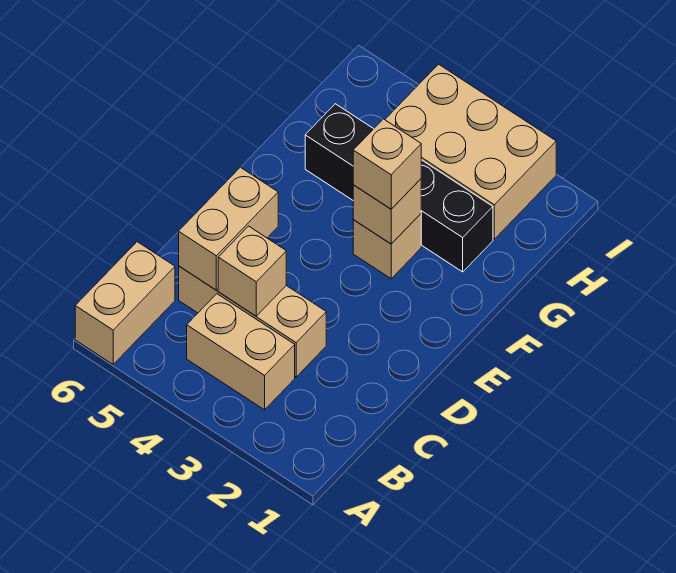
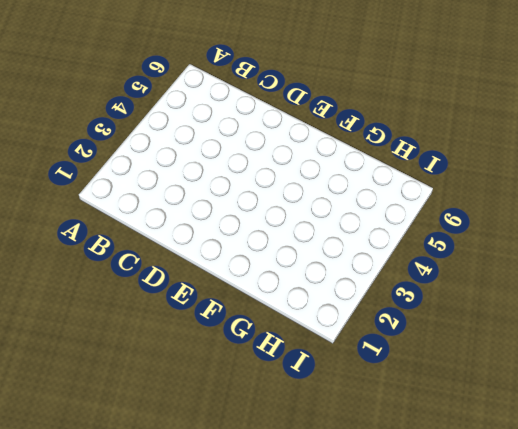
none -> tan brick A6:B6 level 1
none -> tan brick B3:B4 level 1

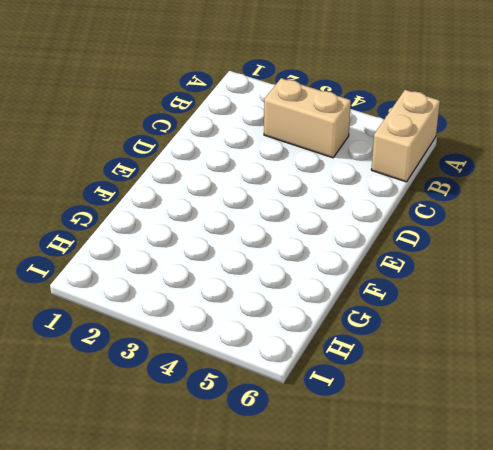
none -> tan brick C3:C5 level 1
none -> tan brick F3 level 1

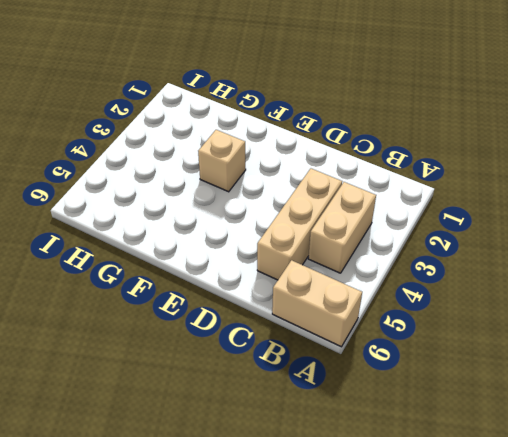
none -> black brick G2:G5 level 1
none -> tan brick H2:I4 level 1

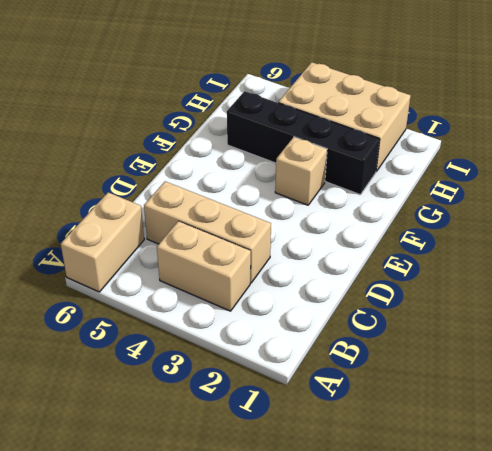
none -> tan brick C4 level 2
none -> tan brick C5:D5 level 2

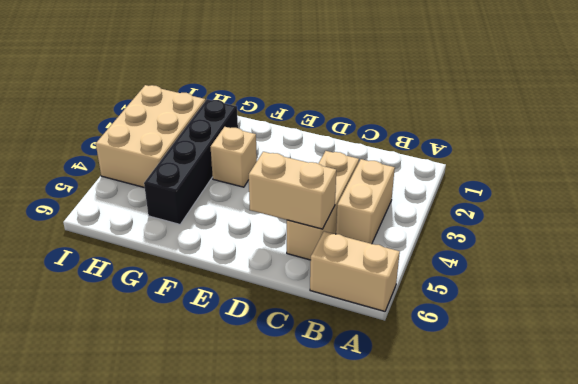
none -> tan brick C4 level 2
none -> tan brick F3 level 2

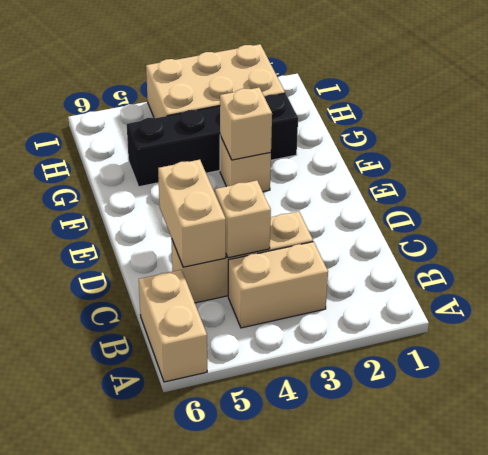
none -> tan brick F3 level 3

